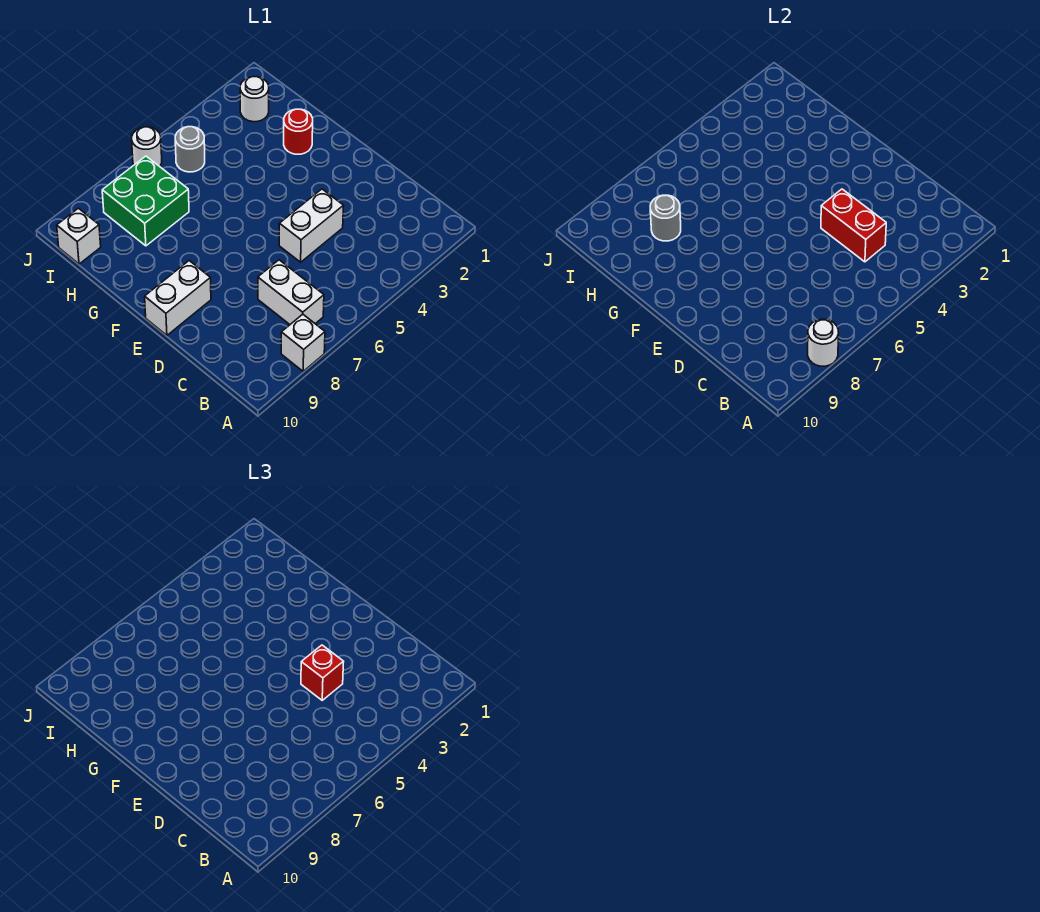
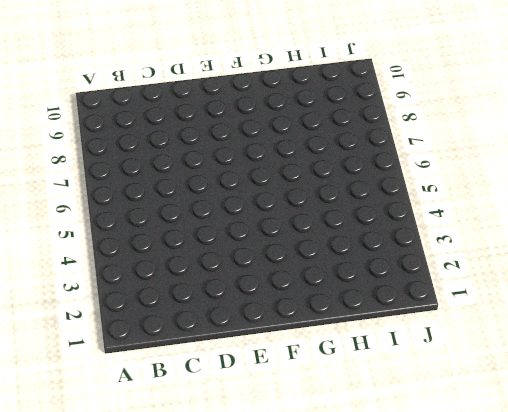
none -> white brick A8 level 1
none -> white brick B7:C7 level 1
none -> white brick D4:D5 level 1

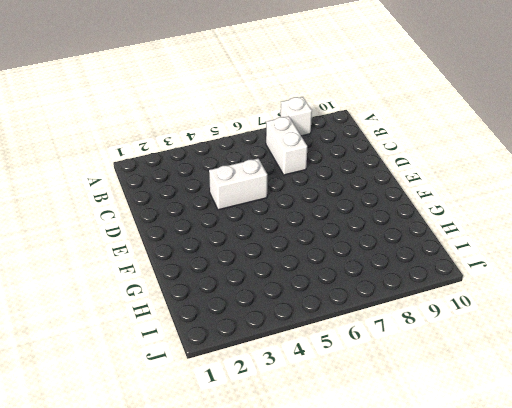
none -> white brick E9:E10 level 1
none -> red round brick G2 level 1
none -> green brick H7:I8 level 1

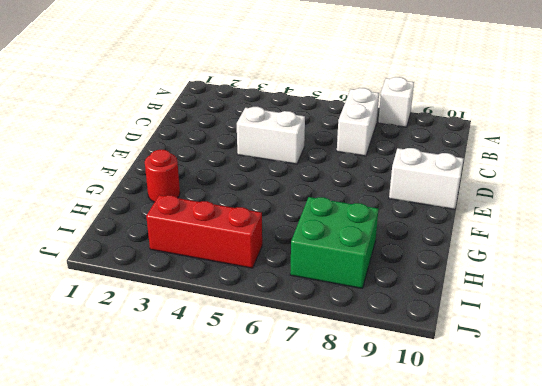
red brick I3:I5 level 1 -> grey round brick I5 level 1
none -> white round brick I2 level 1
none -> white brick I10 level 1
none -> white round brick J6 level 1

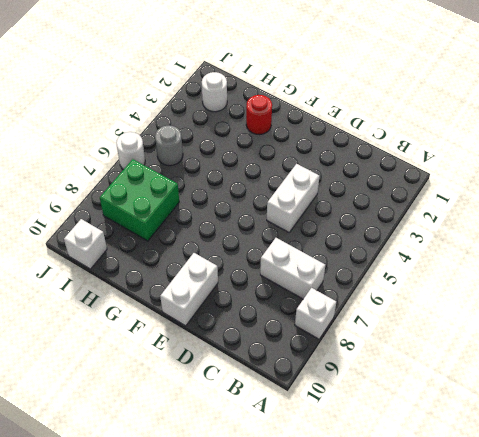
none -> white round brick A8 level 2
none -> red brick C4:D4 level 2
none -> grey round brick H8 level 2

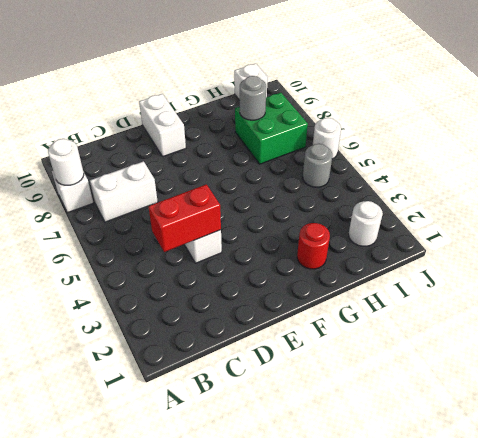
none -> red brick D4 level 3

